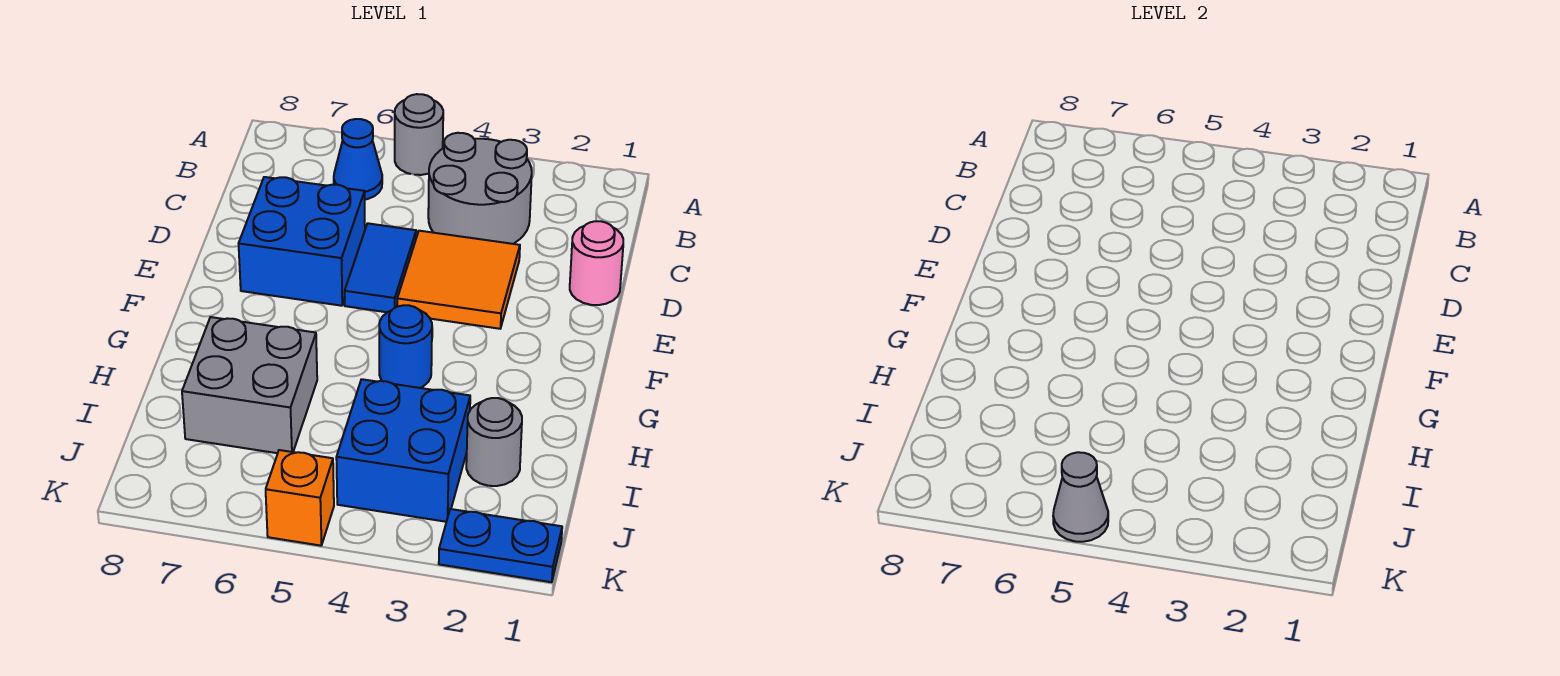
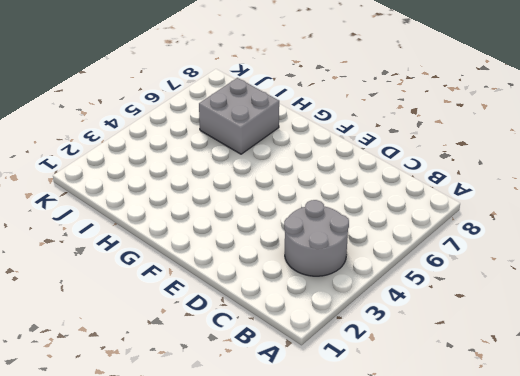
none -> grey round brick A5 level 1
none -> blue cone B6 level 1
none -> pink round brick D1 level 1

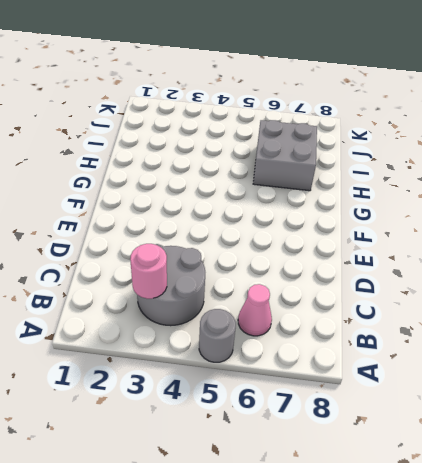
pink round brick B3 level 2 -> pink round brick D1 level 1
pink cone B6 level 1 -> blue cone B6 level 1
none -> orange tile D3:E4 level 1
none -> blue tile D5:E5 level 1
none -> blue brick D6:E7 level 1

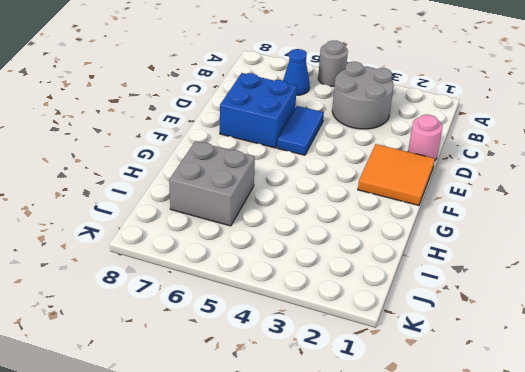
orange tile E1:F2 level 1 -> orange tile D3:E4 level 1
none -> blue round brick G4 level 1
none -> grey round brick I2 level 1
none -> blue brick I3:J4 level 1

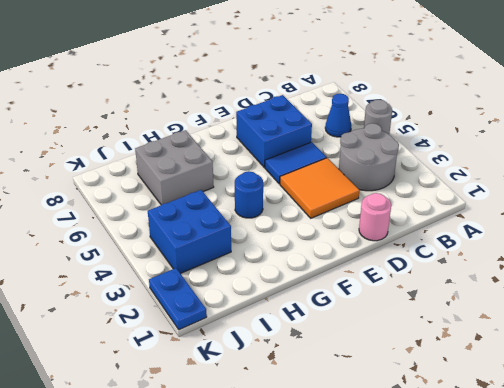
none -> grey round brick I2 level 1
none -> orange brick K5 level 1
none -> grey cone K5 level 2

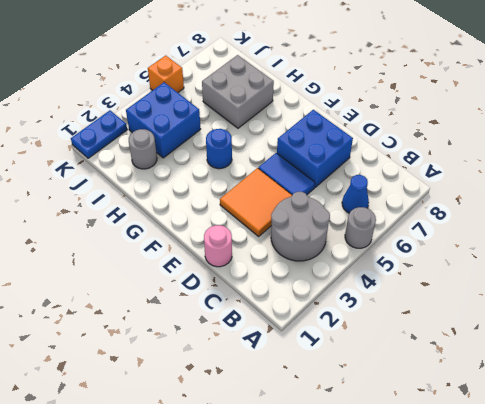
none -> grey cone K5 level 2

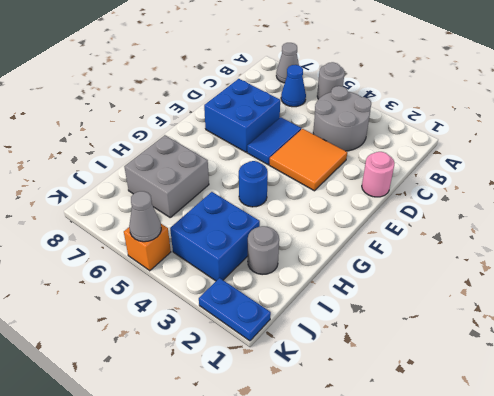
grey cone A7 level 1 -> none

